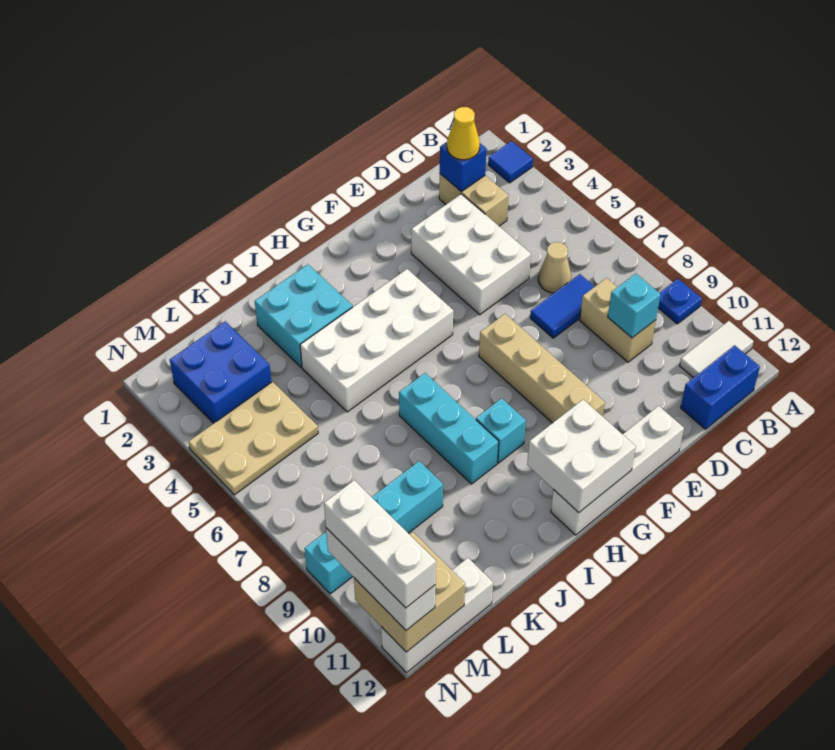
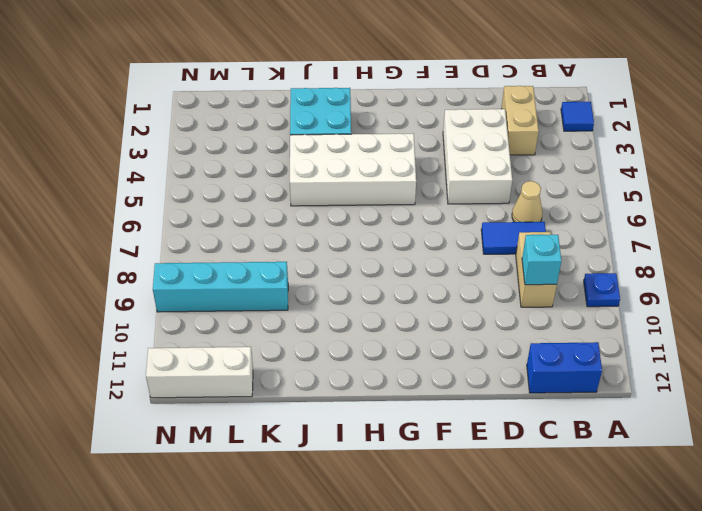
none -> white tile A11:B11 level 1
none -> white brick E12:H12 level 1
none -> tan brick F7:F10 level 1

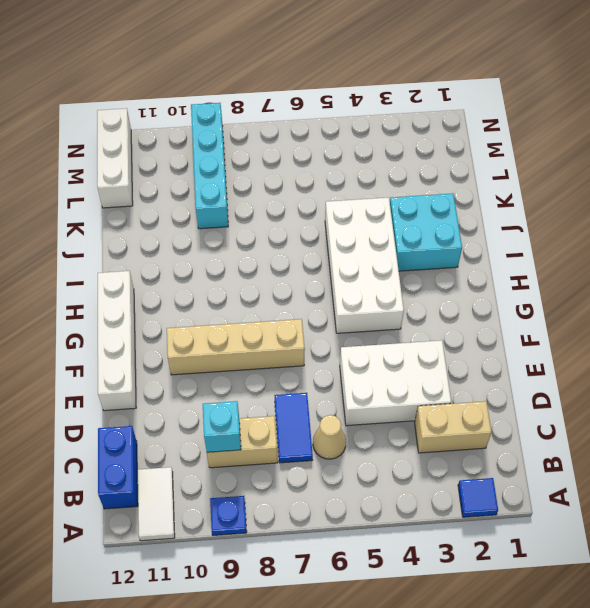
none -> cyan brick H9 level 1
none -> cyan brick I7:I9 level 1
none -> blue brick L2:M3 level 1

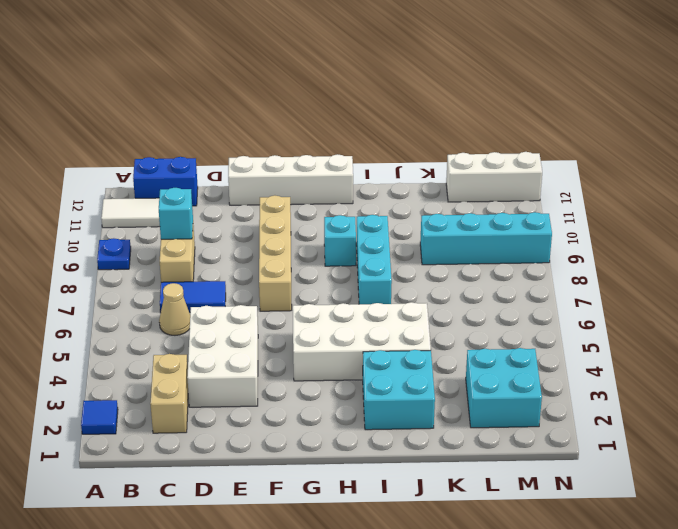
cyan brick L2:M3 level 1 -> blue brick L2:M3 level 1
none -> tan plate L4:N5 level 1
none -> blue brick C2 level 2
none -> white brick G11:H12 level 2

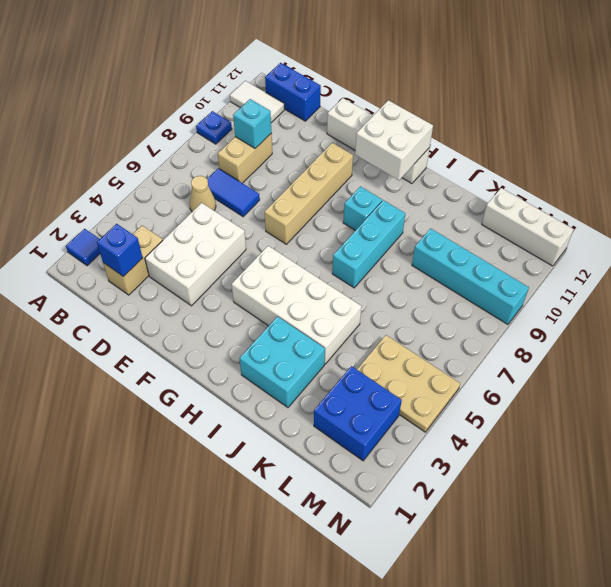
none -> tan brick M11:N12 level 2
none -> yellow cone C2 level 3
none -> white brick N10:N12 level 3

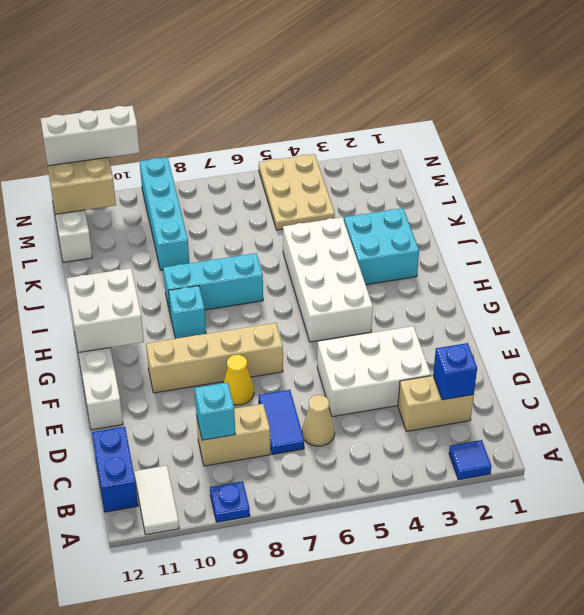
yellow cone E8 level 1 -> yellow cone C2 level 3
none -> blue brick L2:M3 level 1
none -> white brick N10:N12 level 4

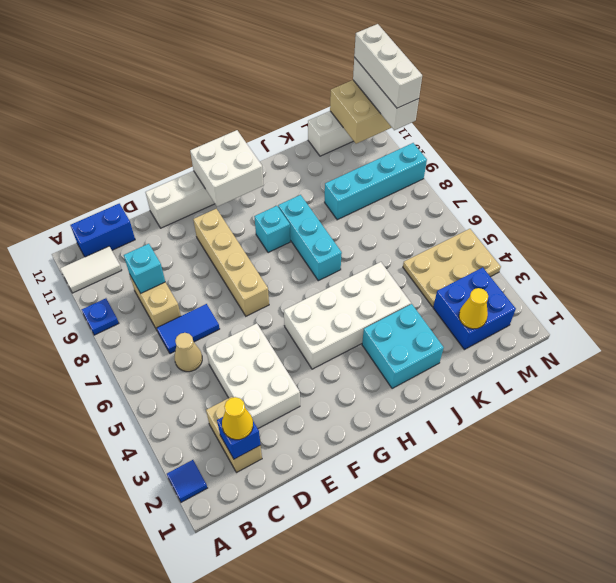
yellow cone L2 level 2 -> none

